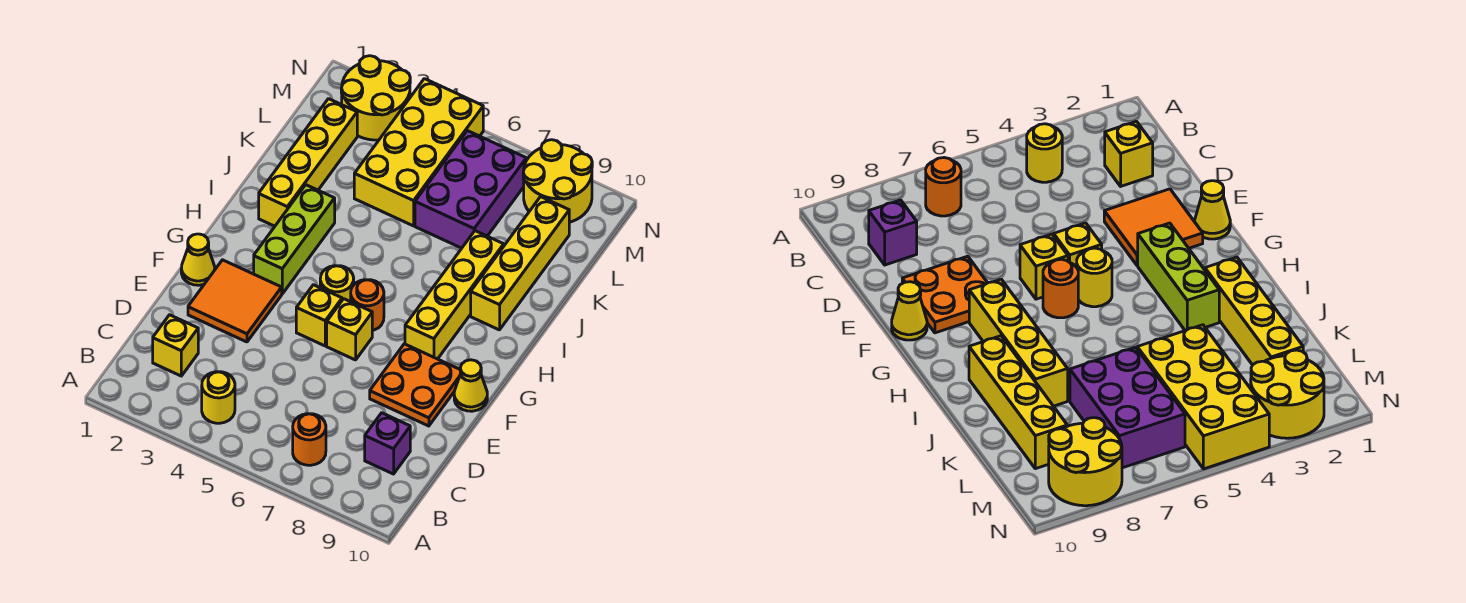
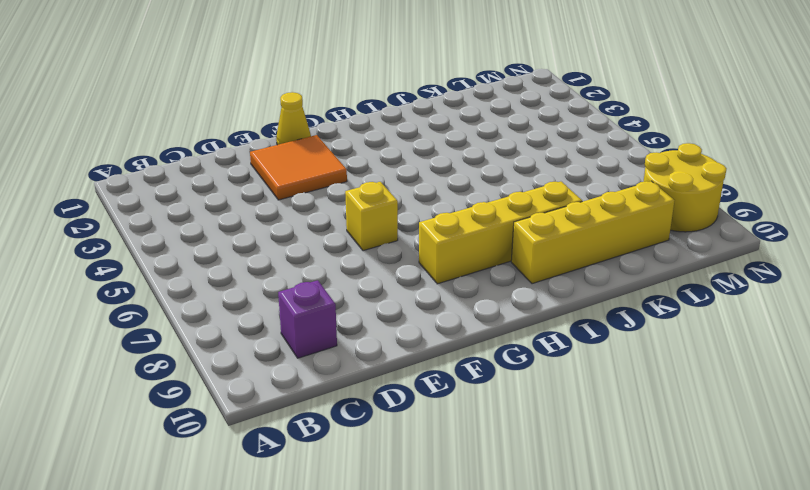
none -> yellow round brick B4 level 1
none -> orange round brick B7 level 1
none -> yellow brick C2 level 1

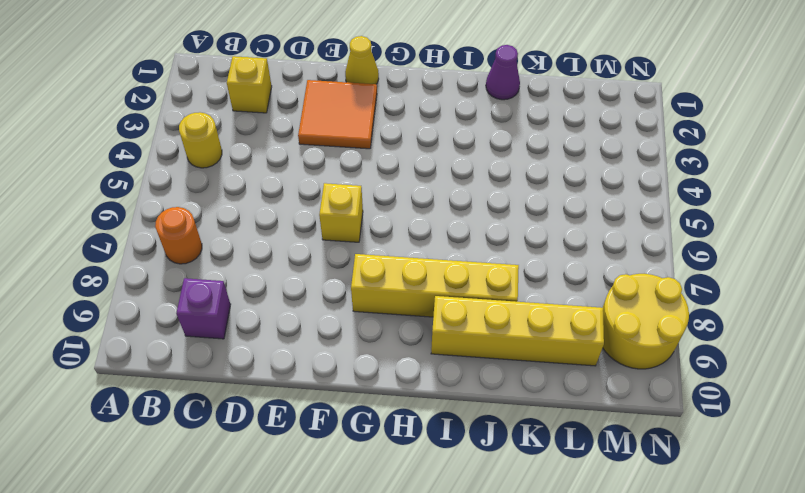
purple cone J1 level 1 -> none
none -> orange plate E8:F9 level 1
none -> yellow brick F5 level 1
none -> yellow cone F10 level 1

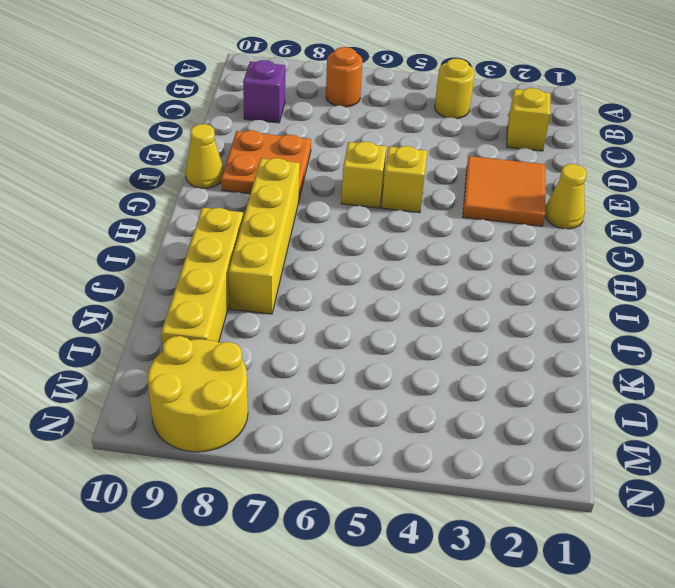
none -> lime brick G3:I3 level 1
none -> yellow round brick G5 level 1
none -> orange round brick G6 level 1

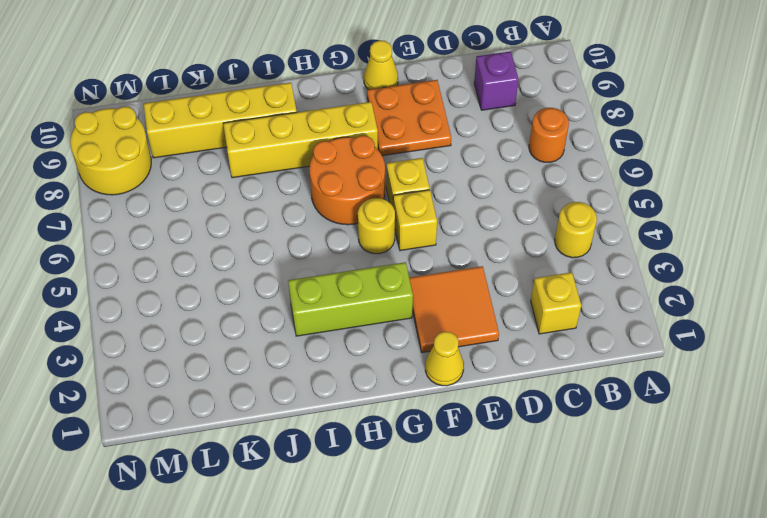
orange round brick G6:H7 level 1 -> orange round brick G6 level 1
none -> yellow brick I2:L2 level 1
none -> yellow brick K4:N5 level 1
none -> purple brick K6:M7 level 1

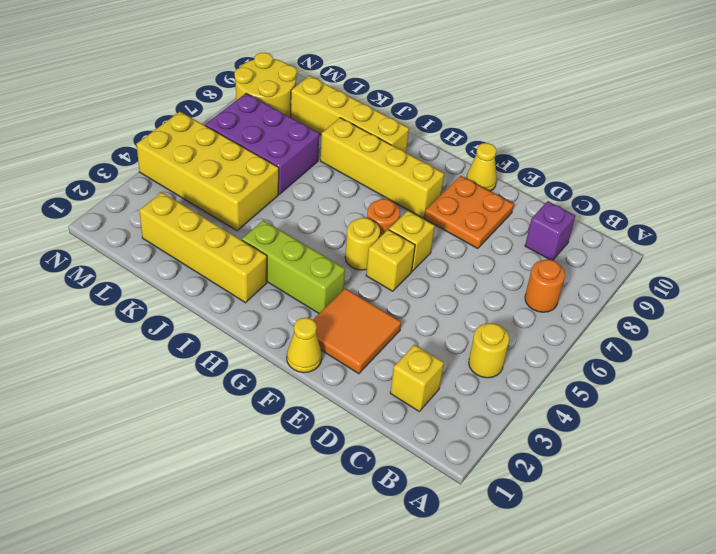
none -> yellow round brick M2:N3 level 1

